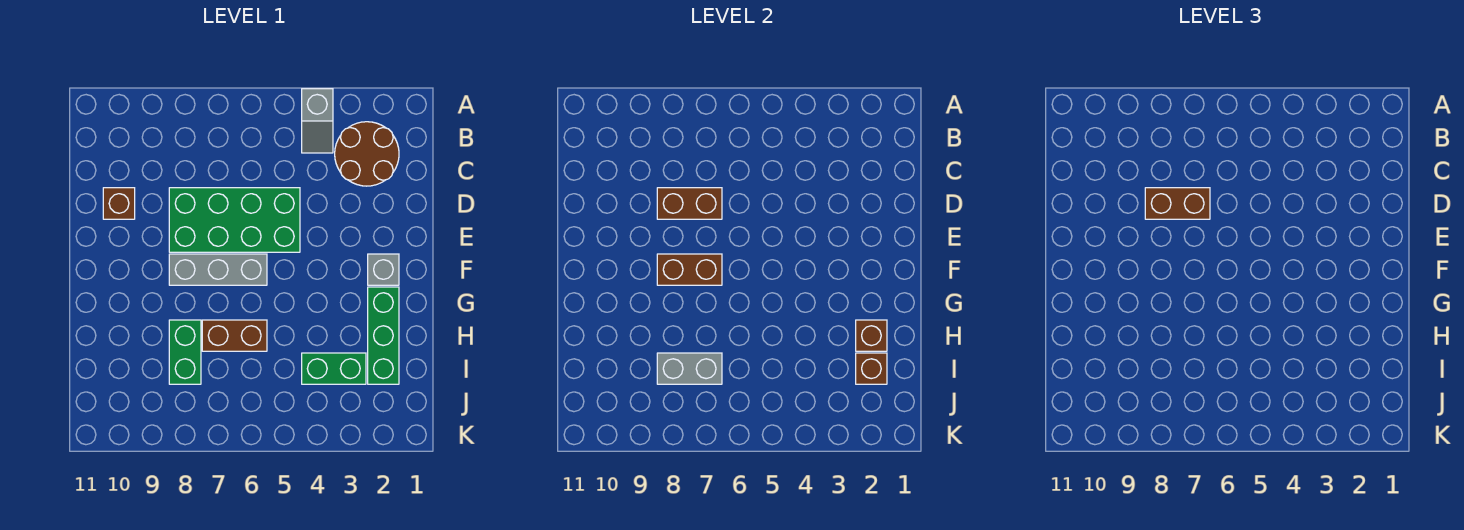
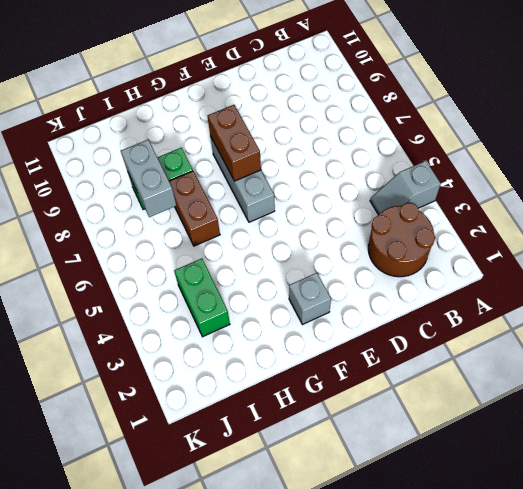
none -> green brick D5:E8 level 1
none -> brown brick D10 level 1
none -> green brick G2:I2 level 1

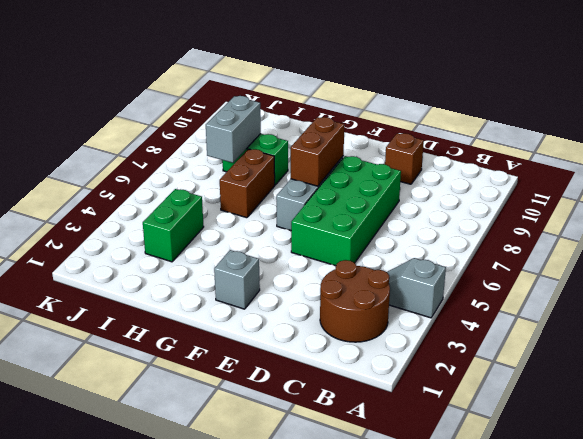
none -> green brick G2:I2 level 1
none -> brown brick D7:D8 level 2
none -> brown brick H2 level 2

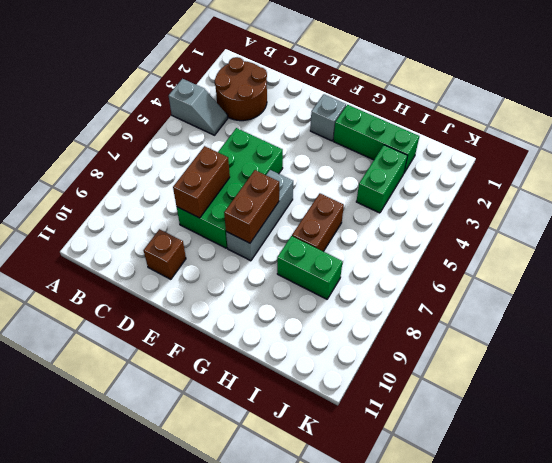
none -> brown brick H2 level 2
none -> brown brick I2 level 2
none -> grey brick I7:I8 level 2

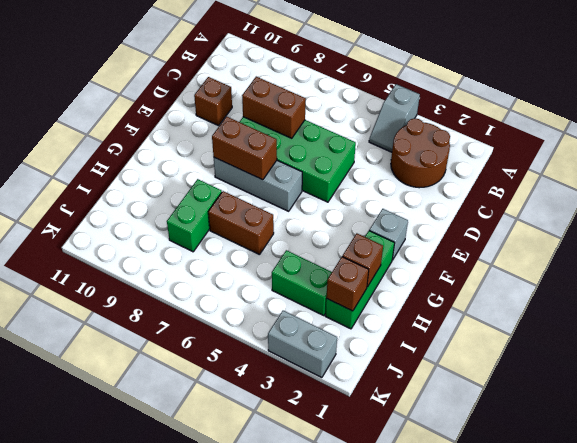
grey brick K2:K3 level 1 -> grey brick I7:I8 level 2
none -> brown brick D7:D8 level 3

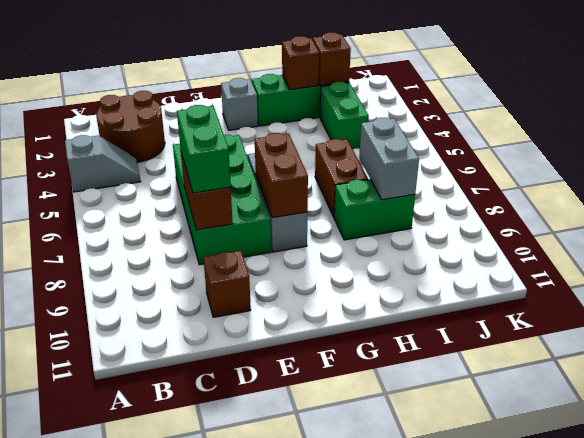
green brick D7:D8 level 3 -> brown brick D7:D8 level 3

